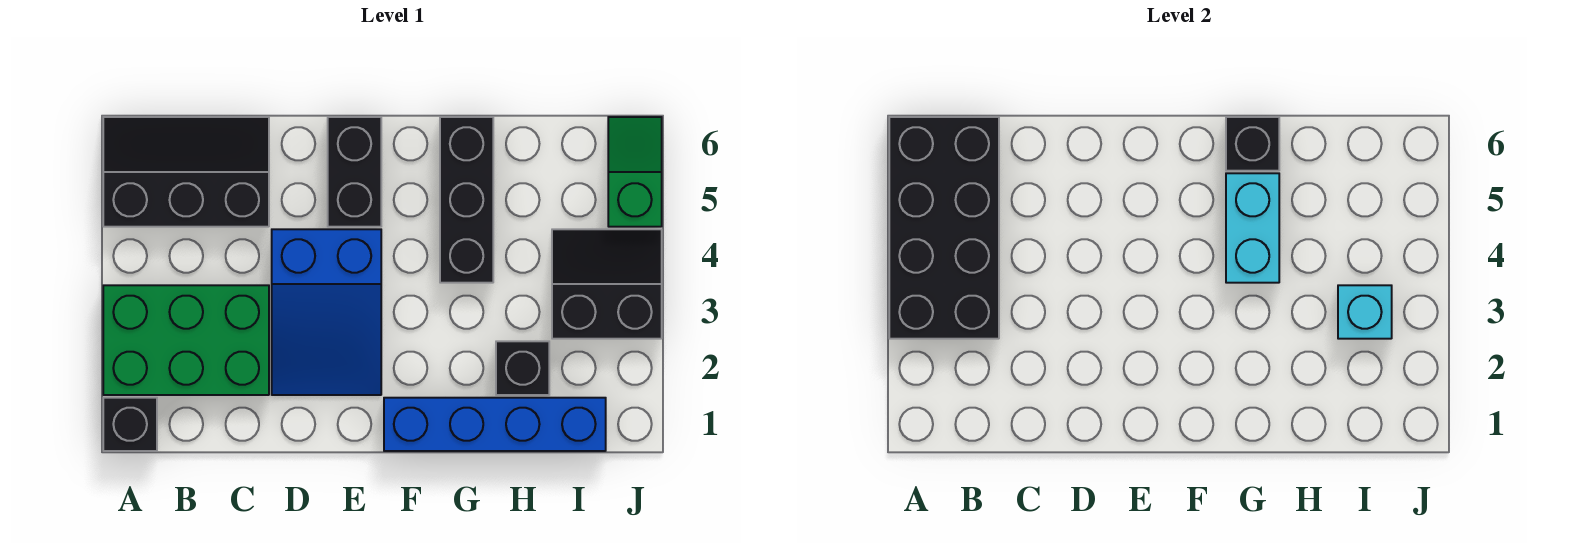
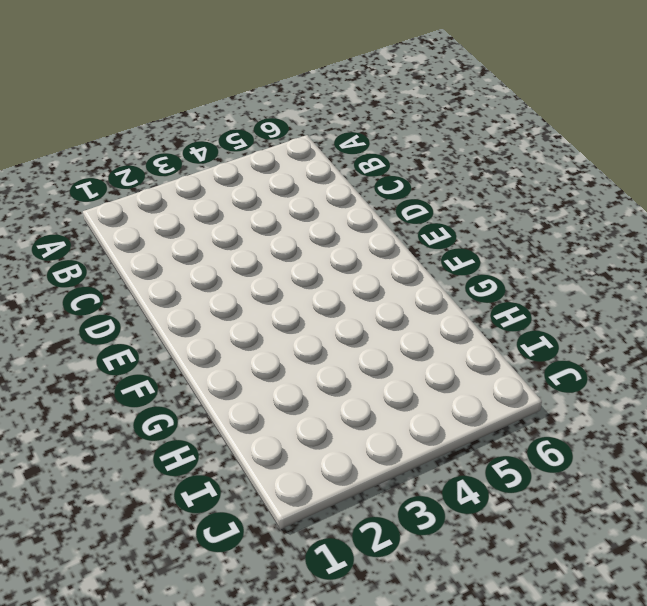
none -> black brick A1 level 1
none -> green brick A2:C3 level 1
none -> black slope A5:C6 level 1 top 5

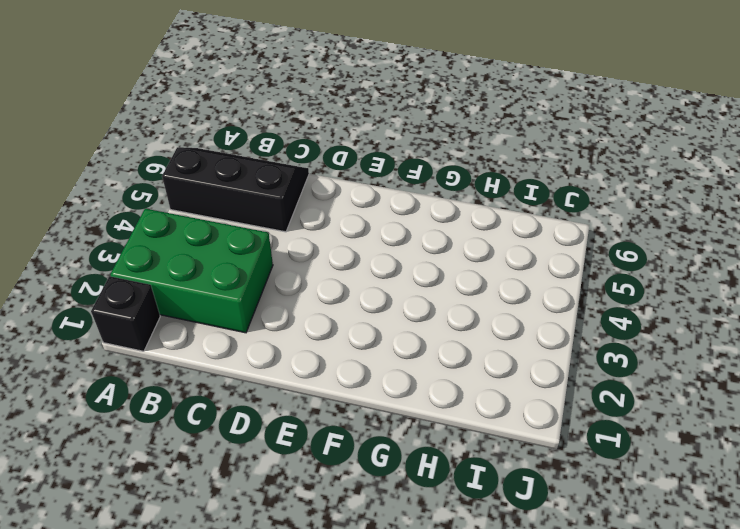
none -> blue slope D2:E4 level 1 top 4
none -> black brick E5:E6 level 1
none -> blue brick F1:I1 level 1

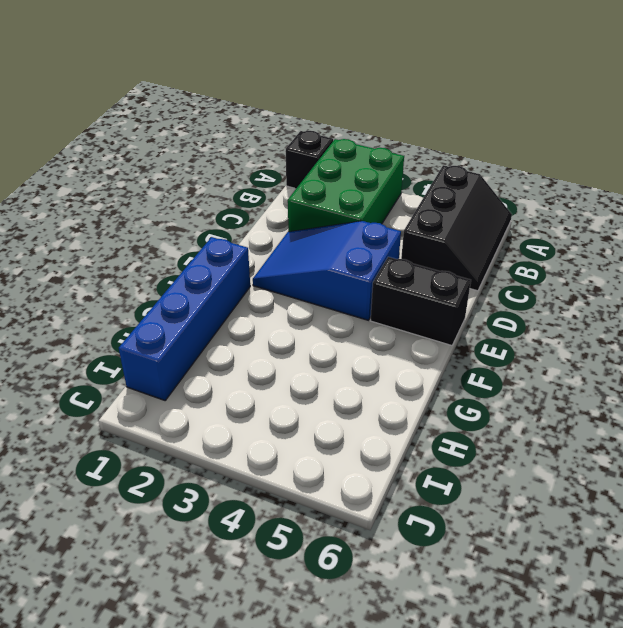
none -> black brick G4:G6 level 1
none -> black brick H2 level 1
none -> black slope I3:J4 level 1 top 3

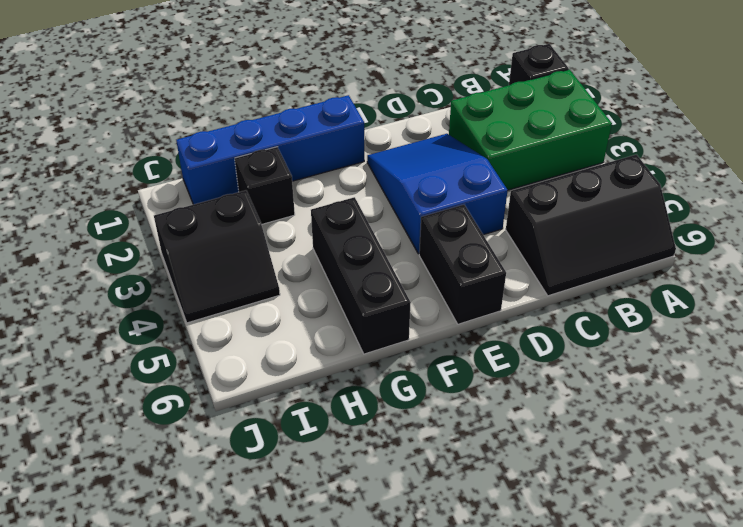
none -> green slope J5:J6 level 1 top 5
none -> black brick A3:B6 level 2
none -> cyan brick G4:G5 level 2

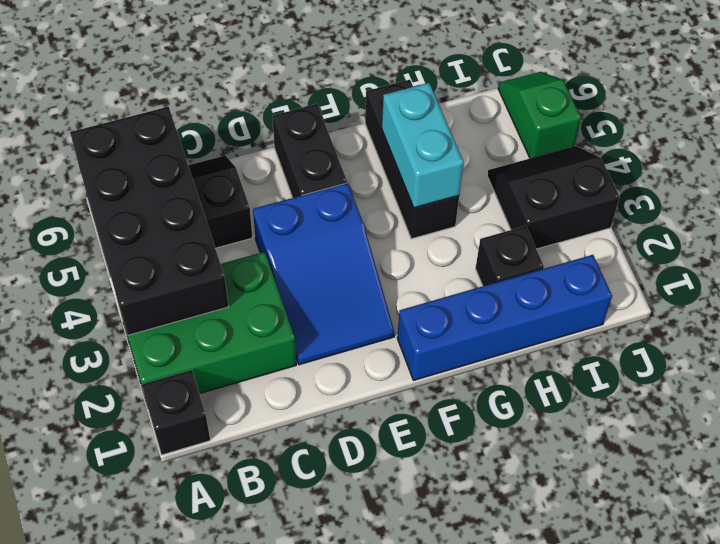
none -> black brick G6 level 2
none -> cyan brick I3 level 2

